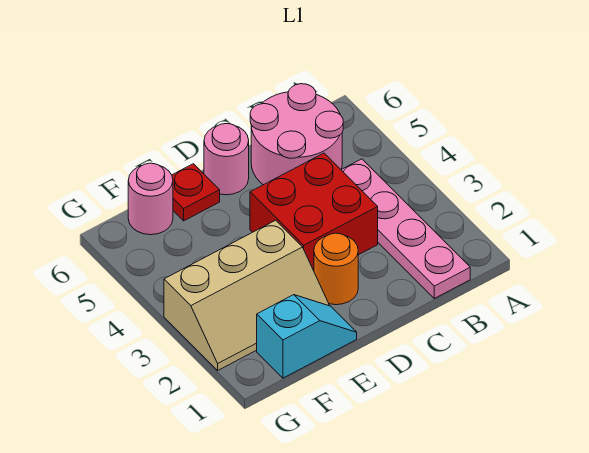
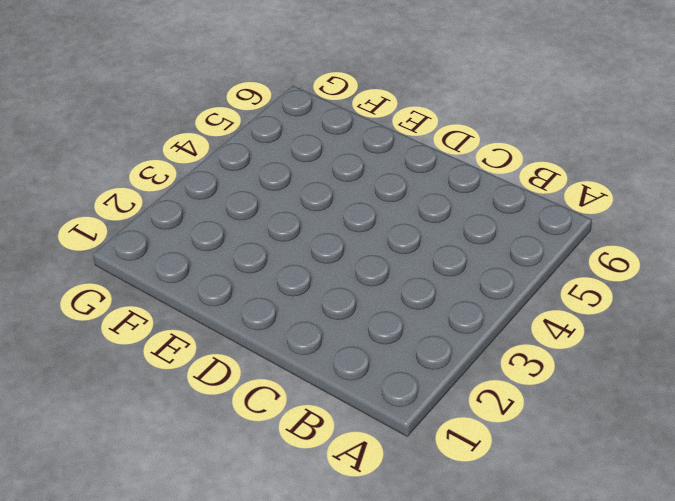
none -> pink plate B1:B4 level 1
none -> pink round brick B5:C6 level 1

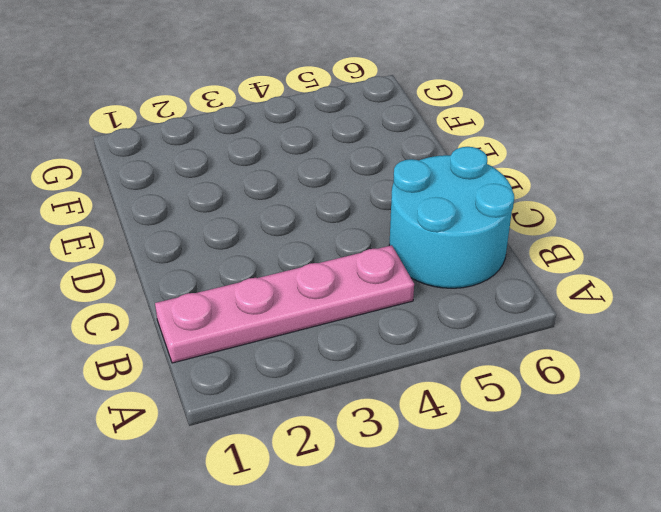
cyan round brick B5:C6 level 1 -> pink round brick B5:C6 level 1
none -> red brick C3:D4 level 1
none -> orange round brick D2 level 1

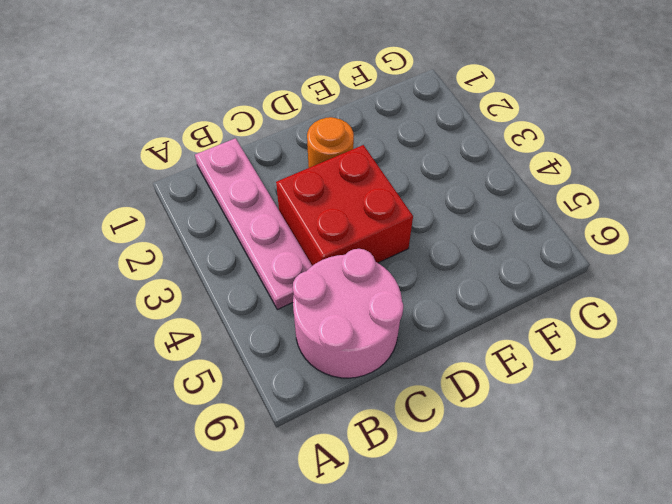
none -> pink round brick D6 level 1
none -> cyan slope E1:F1 level 1 top F

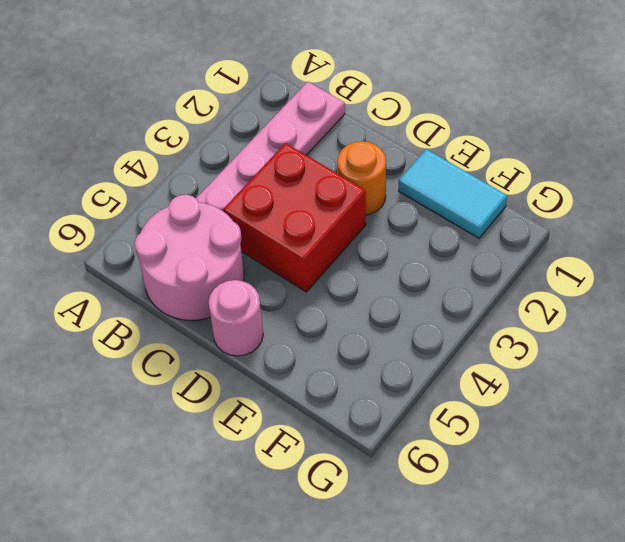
cyan tile E1:F1 level 1 -> cyan slope E1:F1 level 1 top F
none -> tan slope E2:G3 level 1 top 3
none -> red plate E6 level 1

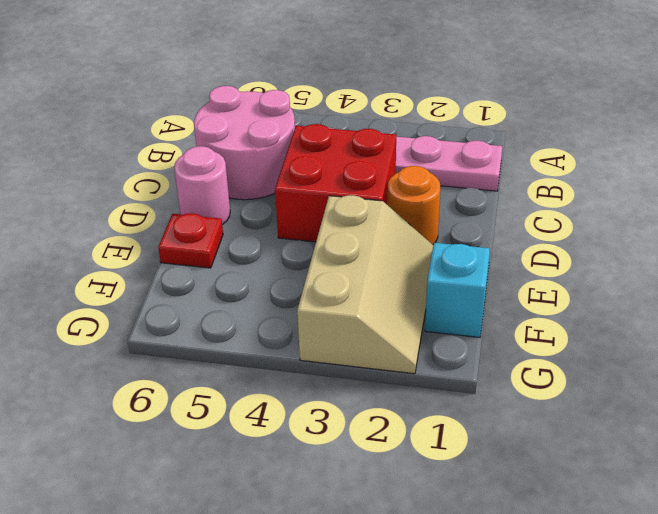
none -> pink round brick F6 level 1

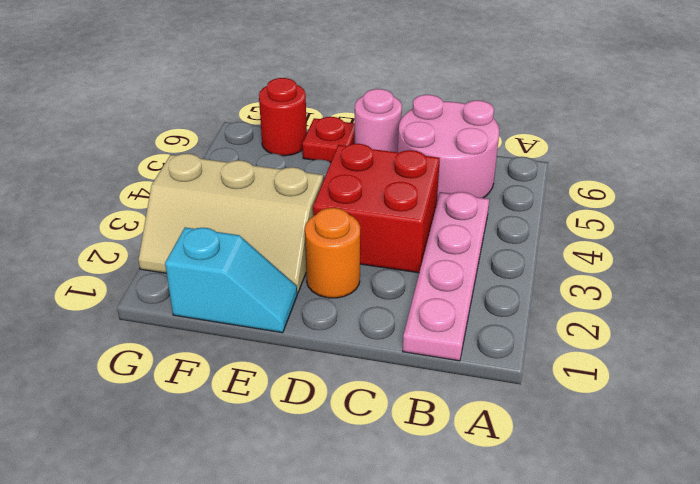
red round brick F6 level 1 -> pink round brick F6 level 1

